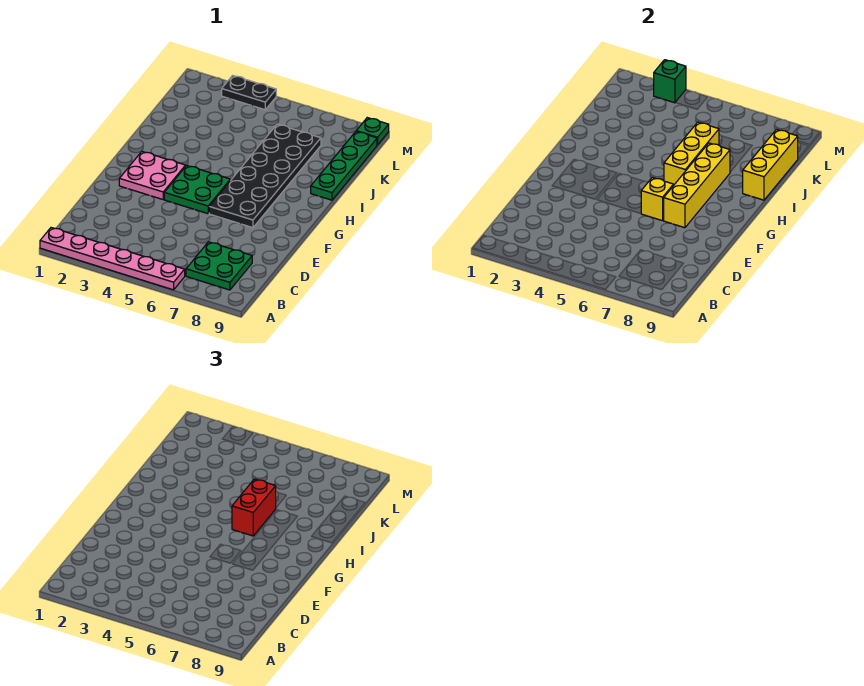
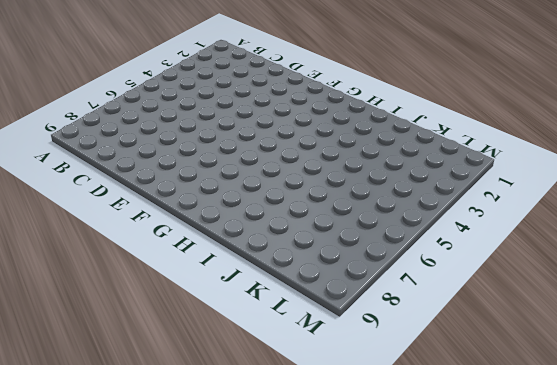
none -> pink plate A1:A6 level 1
none -> green plate B7:C8 level 1
none -> pink plate F2:G3 level 1

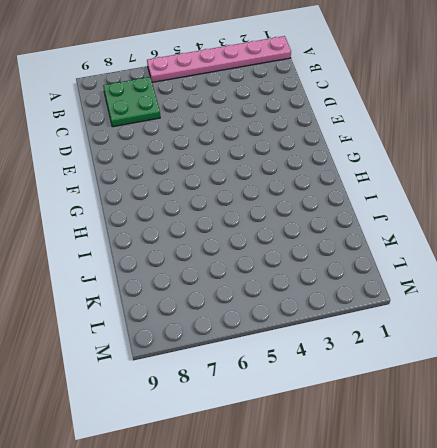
none -> pink plate F2:G3 level 1
none -> green plate F4:G5 level 1
none -> black plate F6:K7 level 1

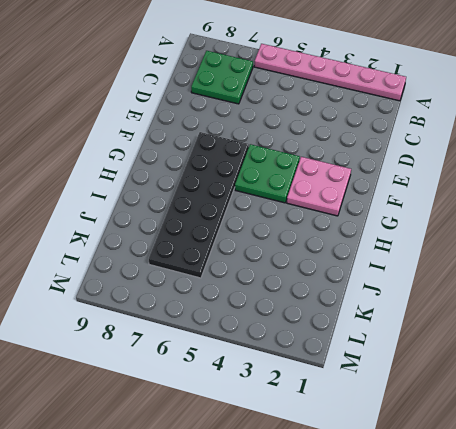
none -> green plate I9:L9 level 1
none -> black plate M3:M4 level 1
none -> green plate M9 level 1

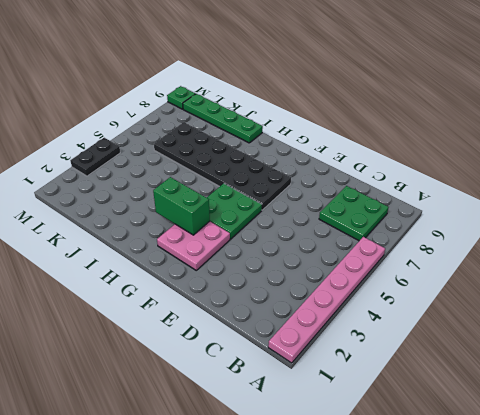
green brick G3:H3 level 2 -> none
none -> yellow brick F6 level 2
none -> yellow brick F7:I7 level 2
none -> yellow brick H6:J6 level 2

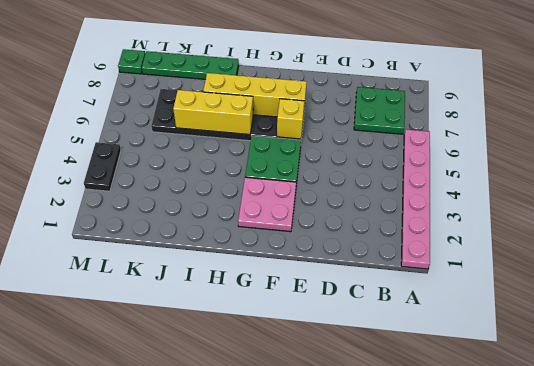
none -> yellow brick I9:K9 level 2
none -> green brick M3 level 2
none -> red brick H6:I6 level 3

